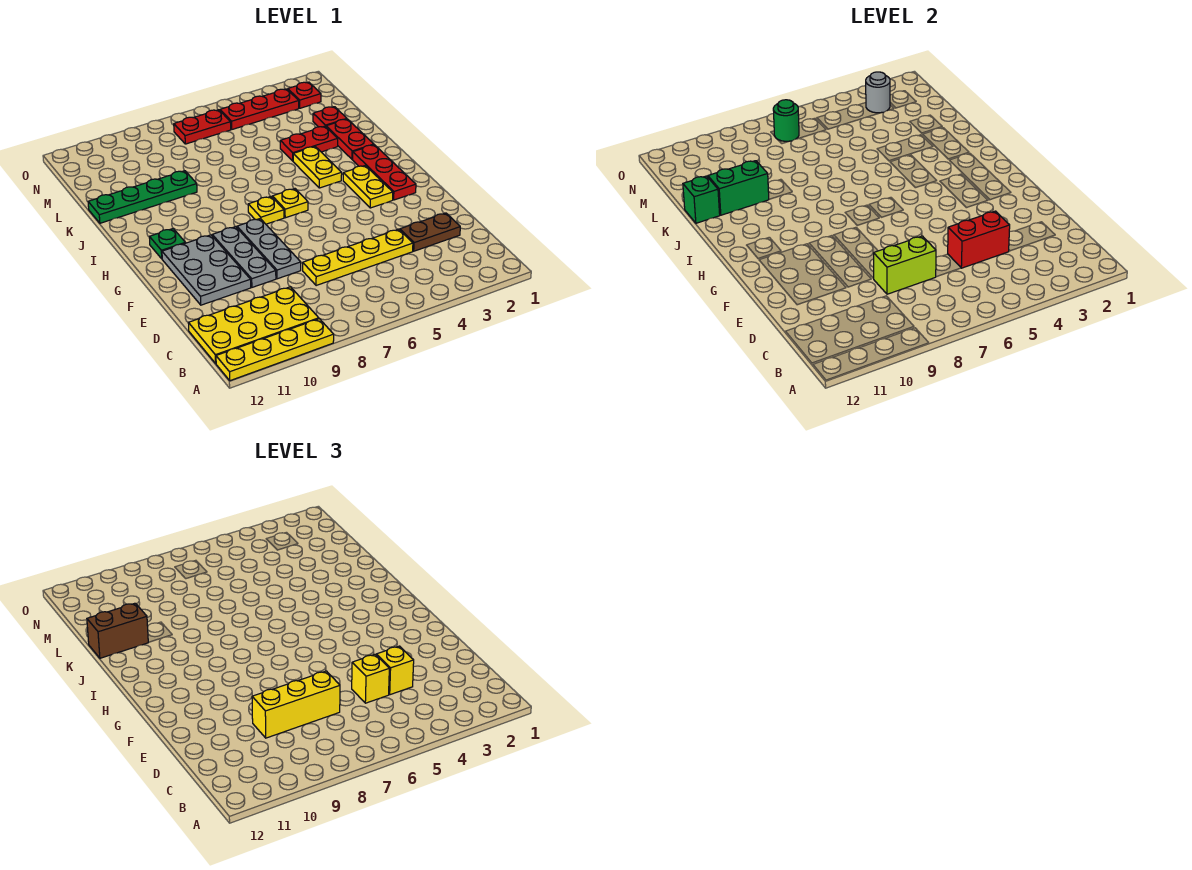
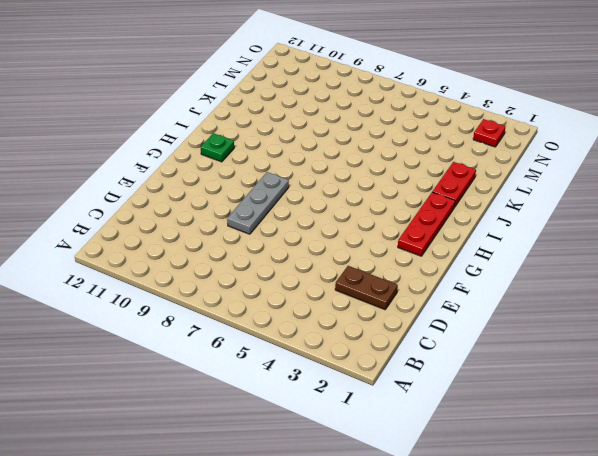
none -> yellow plate A9:A12 level 1
none -> yellow plate B9:C12 level 1
none -> yellow plate D4:D7 level 1
none -> grey plate E9:G9 level 1

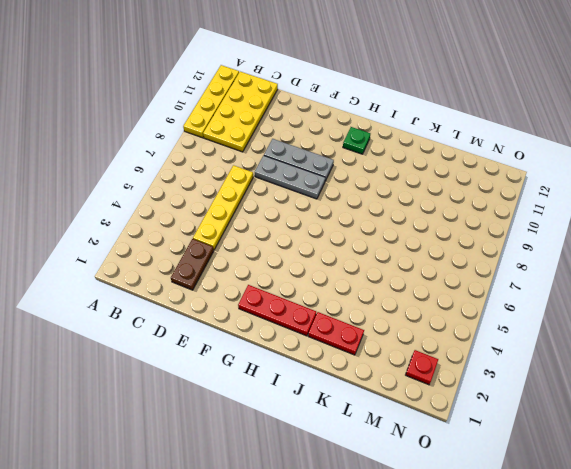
none -> grey plate E10:G11 level 1
none -> yellow plate G3:H3 level 1
none -> yellow plate H6 level 1
none -> yellow plate H7 level 1

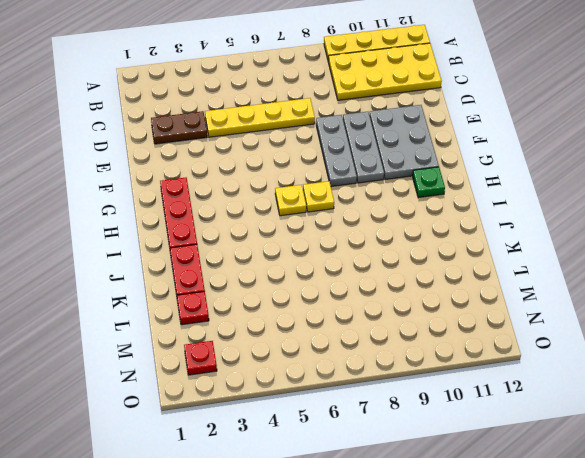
none -> yellow plate G3:H3 level 1
none -> yellow plate I4:J4 level 1
none -> red plate K3:K4 level 1
none -> green plate K9:K12 level 1

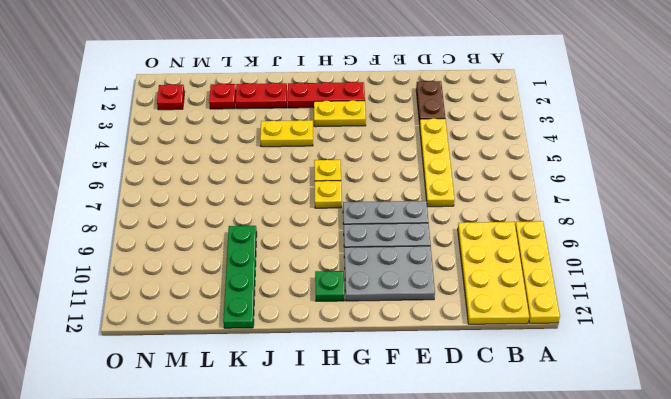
none -> red plate K3:K4 level 1
none -> red plate N3:N5 level 1
none -> red plate N6:N7 level 1
none -> red brick D4:D5 level 2

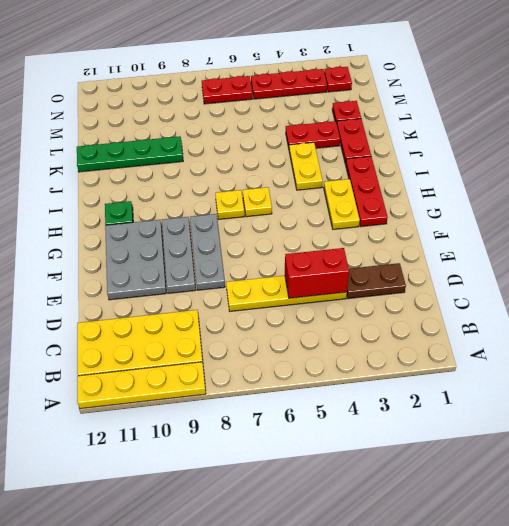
none -> lime brick D7:D8 level 2
none -> green brick K10:K11 level 2
none -> green brick K12 level 2
none -> grey round brick N3 level 2

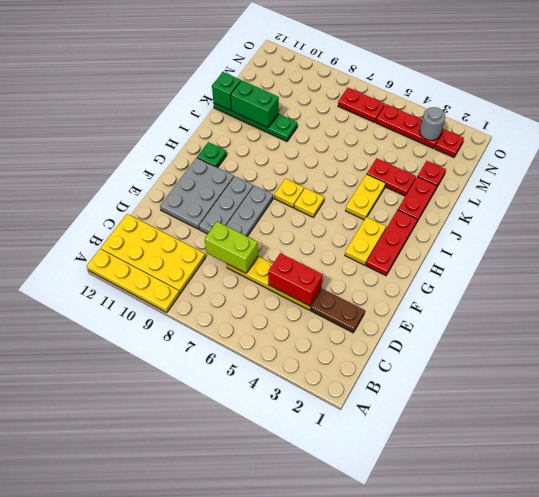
none -> green round brick N7 level 2
none -> yellow brick D4 level 3
none -> yellow brick D5 level 3
none -> yellow brick D7:D9 level 3

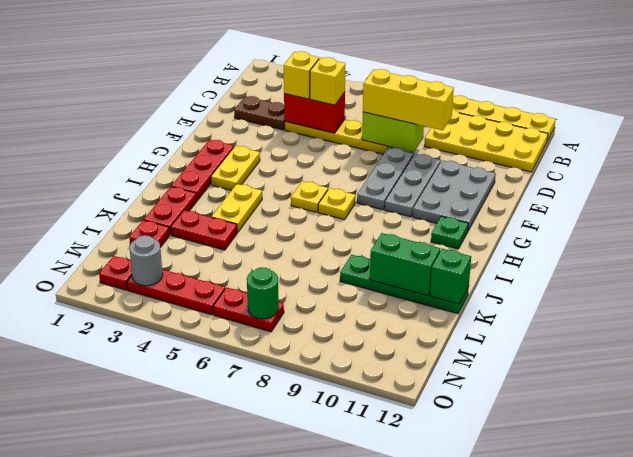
none -> brown brick K11:K12 level 3

